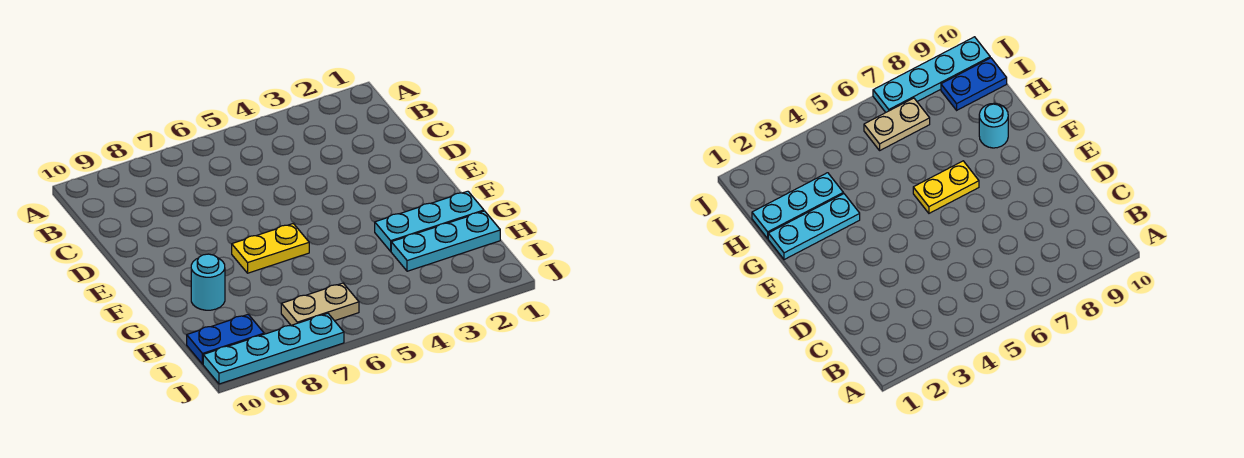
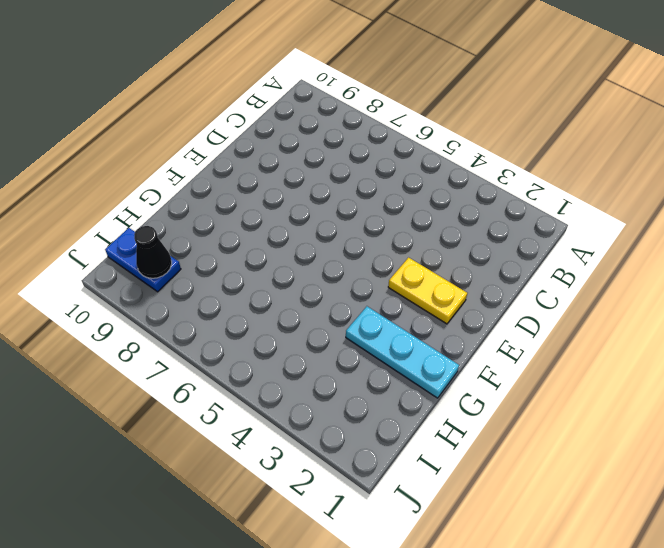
yellow plate E2:E3 level 1 -> yellow plate F6:F7 level 1
black cone I9 level 2 -> none
none -> cyan round brick G9 level 1
none -> cyan plate H1:H3 level 1

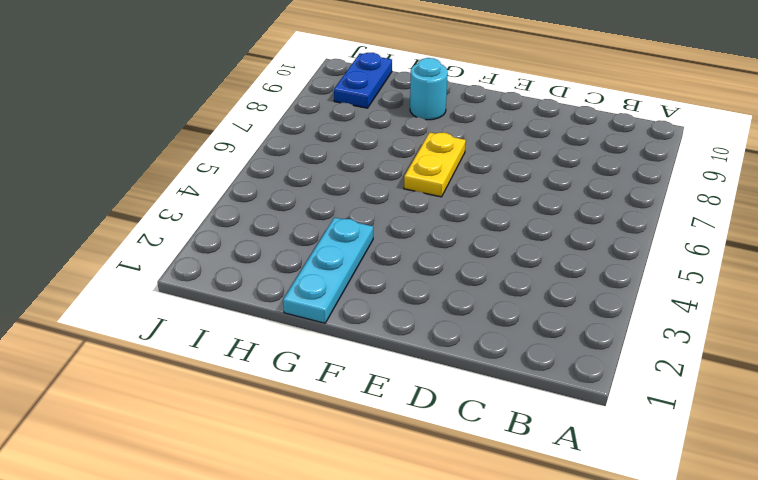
none -> cyan plate H1:H3 level 1
none -> tan plate I6:I7 level 1

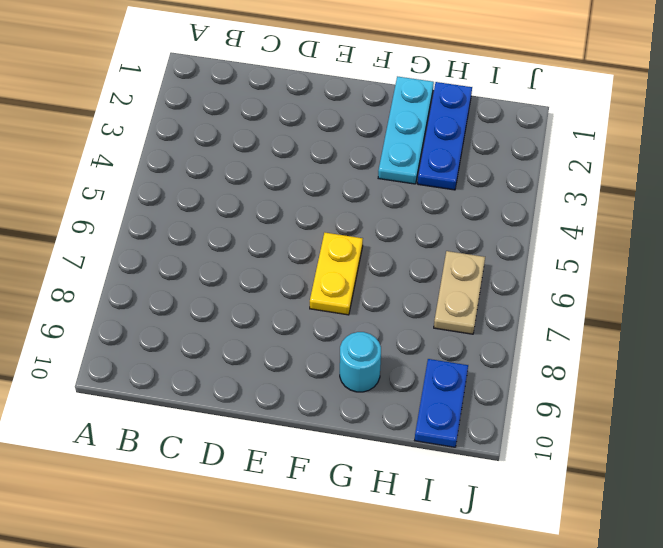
blue plate H1:H3 level 1 -> cyan plate H1:H3 level 1
none -> cyan plate J7:J10 level 1

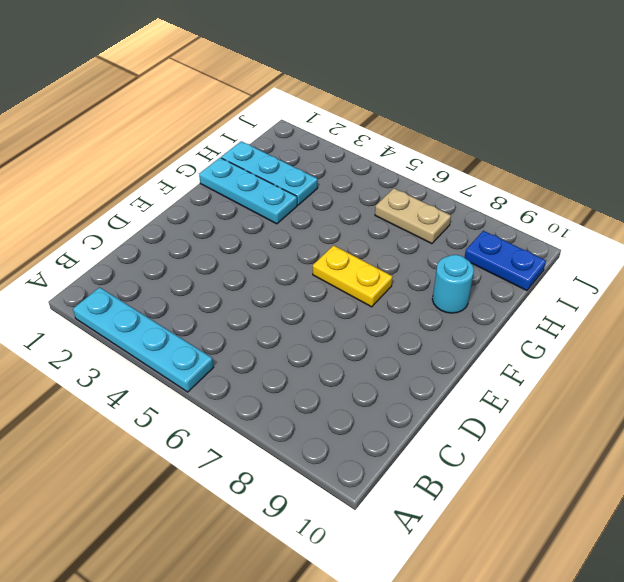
cyan plate A2:A5 level 1 -> cyan plate J7:J10 level 1

